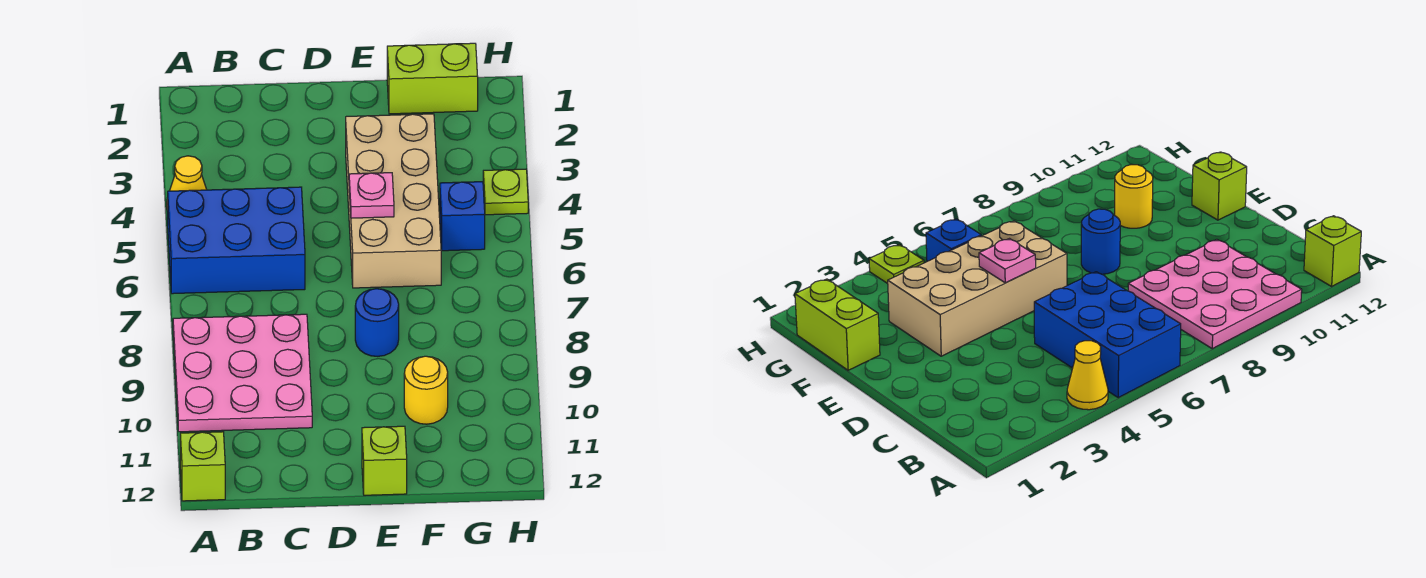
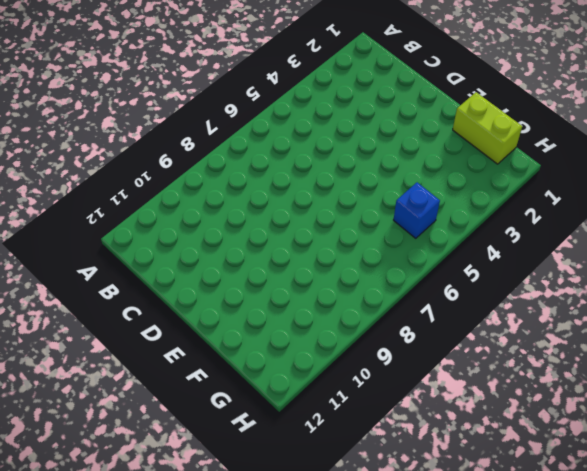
none -> yellow cone A4 level 1
none -> blue brick A5:C6 level 1
none -> pink plate A8:C10 level 1

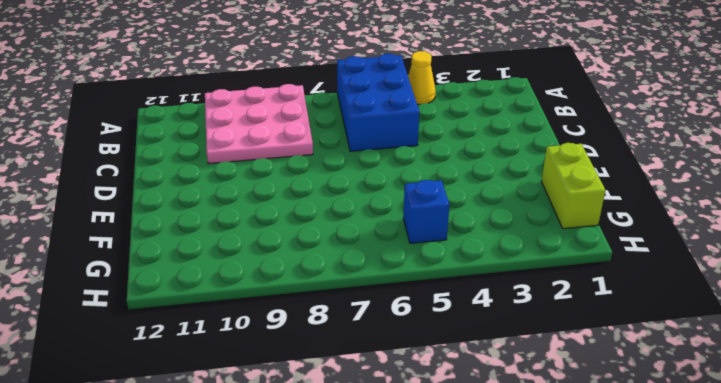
none -> lime brick A12 level 1
none -> tan brick E3:F6 level 1
none -> blue round brick E8 level 1

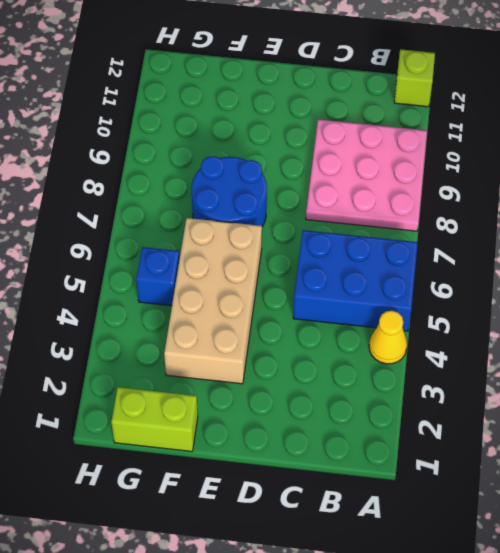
blue round brick E7:F8 level 1 -> blue round brick E8 level 1
none -> lime brick E12 level 1
none -> yellow round brick F10 level 1
none -> lime plate H4 level 1

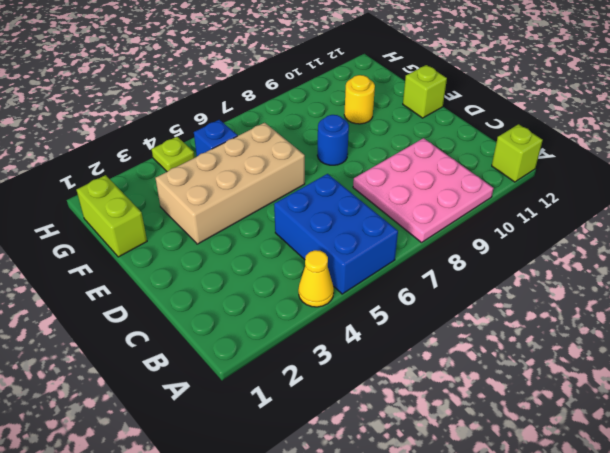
none -> pink plate E5 level 2

